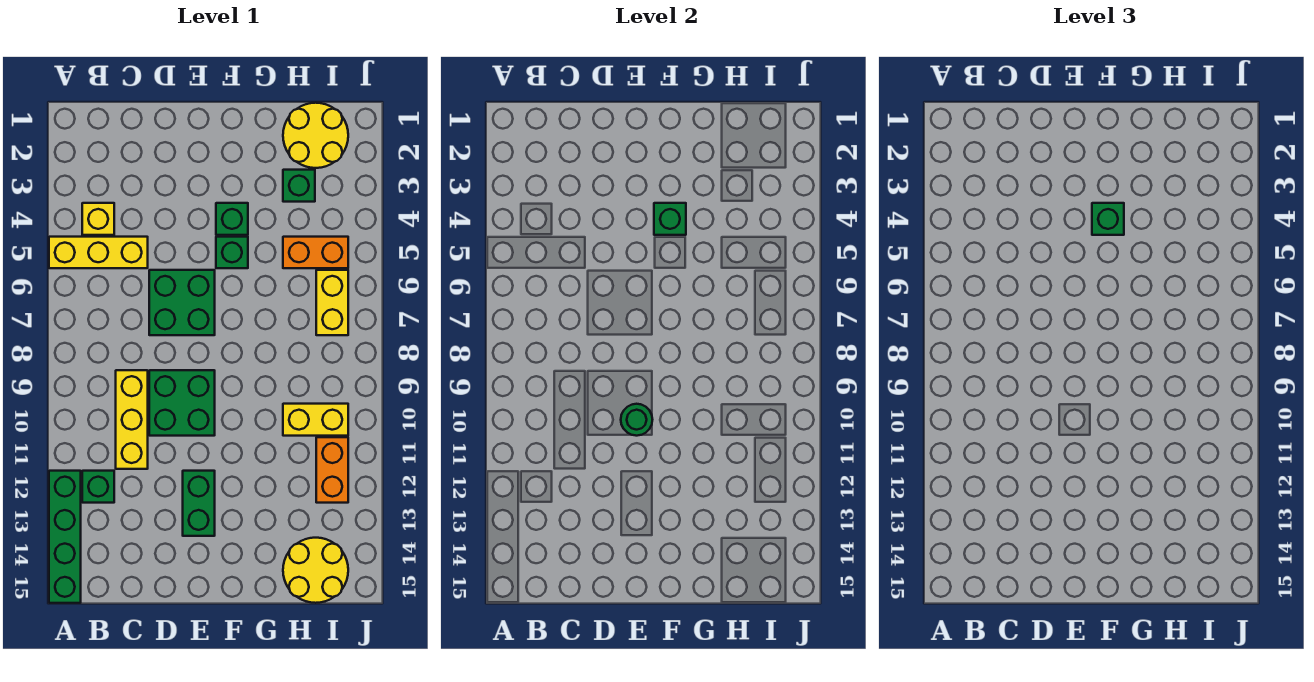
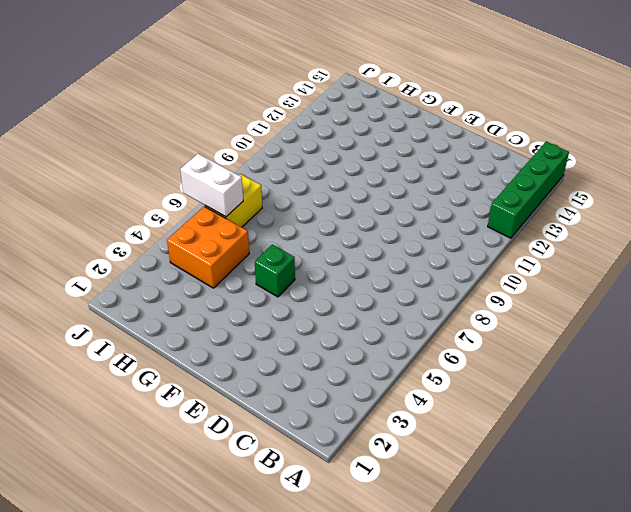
orange brick H4:I5 level 1 -> orange brick H5:I5 level 1
white brick I6:J6 level 2 -> none
none -> yellow brick A5:C5 level 1
none -> yellow brick B4 level 1
none -> green brick B12 level 1

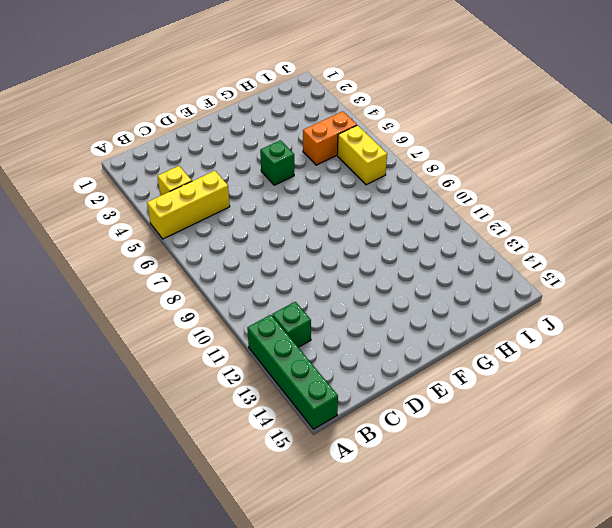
none -> yellow brick C9:C11 level 1
none -> green brick D6:E7 level 1
none -> green brick D9:E10 level 1

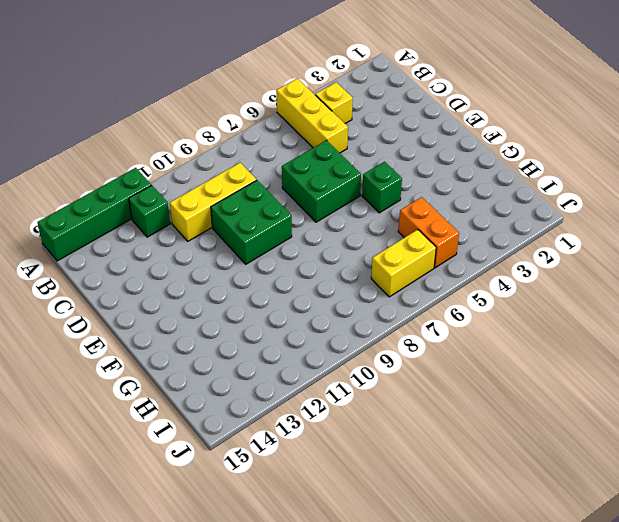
none -> green brick E12:E13 level 1
none -> green brick F4 level 1
none -> yellow round brick H1:I2 level 1

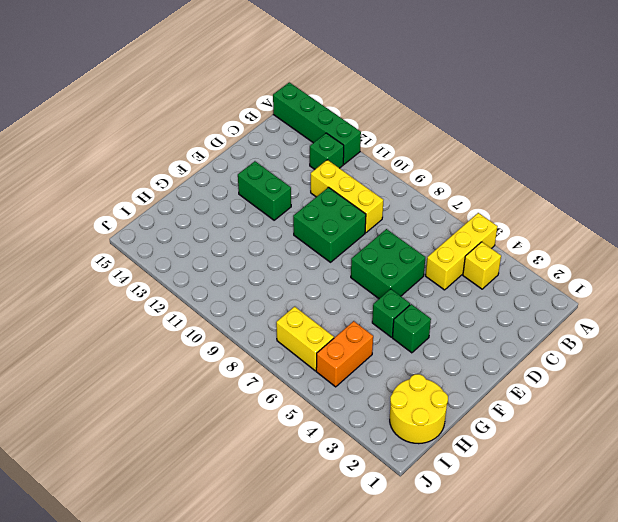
none -> green brick H3 level 1
none -> yellow brick H10:I10 level 1
none -> yellow round brick H14:I15 level 1

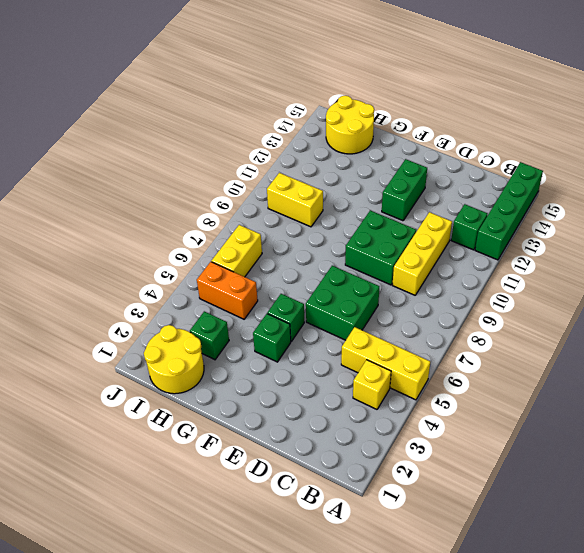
none -> orange brick I11:I12 level 1
none -> green round brick E10 level 2
none -> green brick F4 level 2

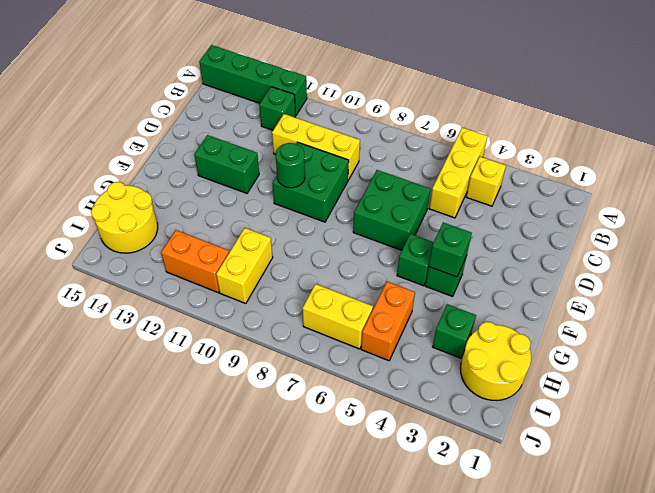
none -> green brick F4 level 3

